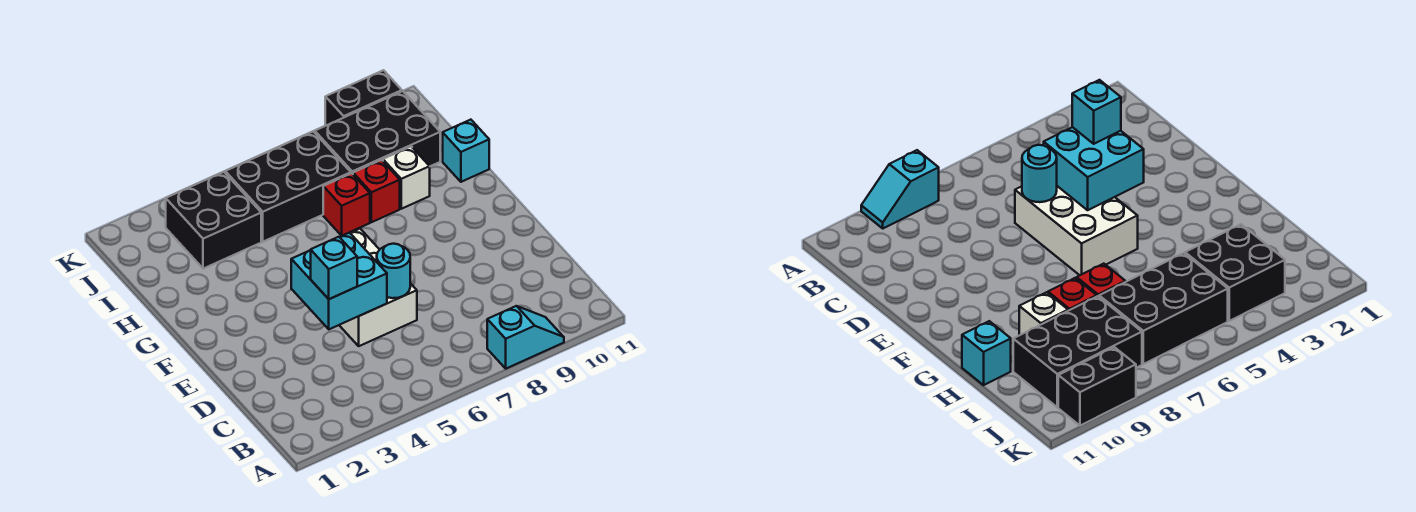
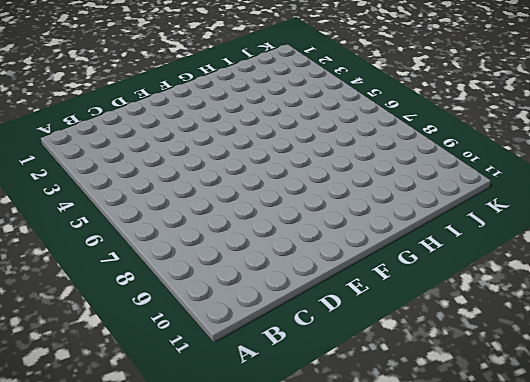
none -> cyan slope A8:A9 level 1 top 8
none -> white brick D5:F6 level 1
none -> red brick H7 level 1

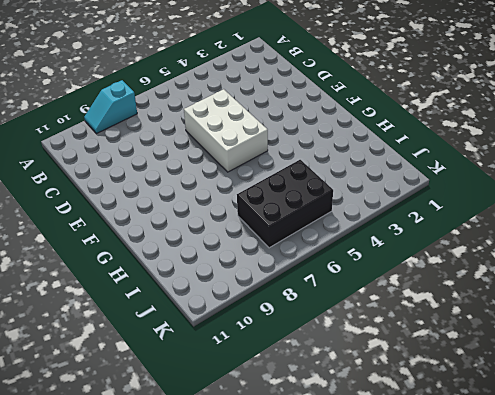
none -> red brick H7 level 1
none -> red brick H8 level 1
none -> white brick H9 level 1

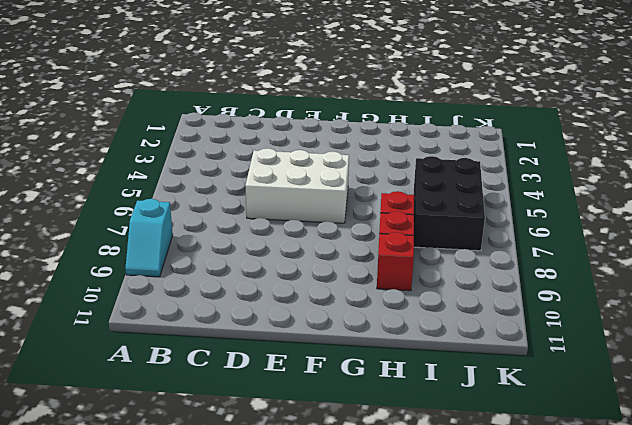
red brick H9 level 1 -> white brick H9 level 1
none -> cyan brick H11 level 1
none -> black brick I3:J4 level 1
none -> black brick I8:J10 level 1

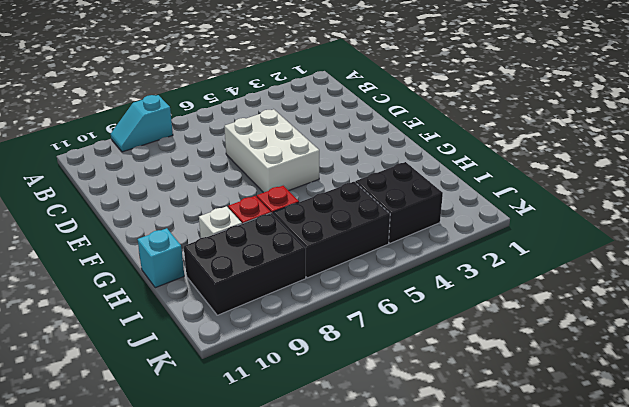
none -> black brick K9:K10 level 1
none -> cyan brick D4:E5 level 2
none -> cyan round brick D6 level 2

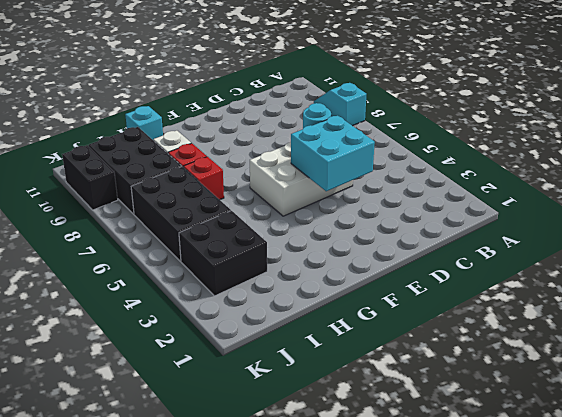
none -> cyan brick D4 level 3

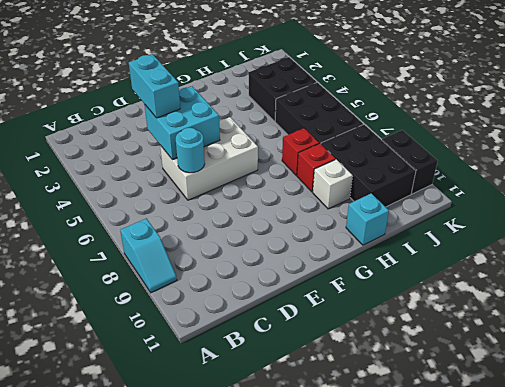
cyan brick D3:D4 level 3 -> cyan brick D4 level 3

